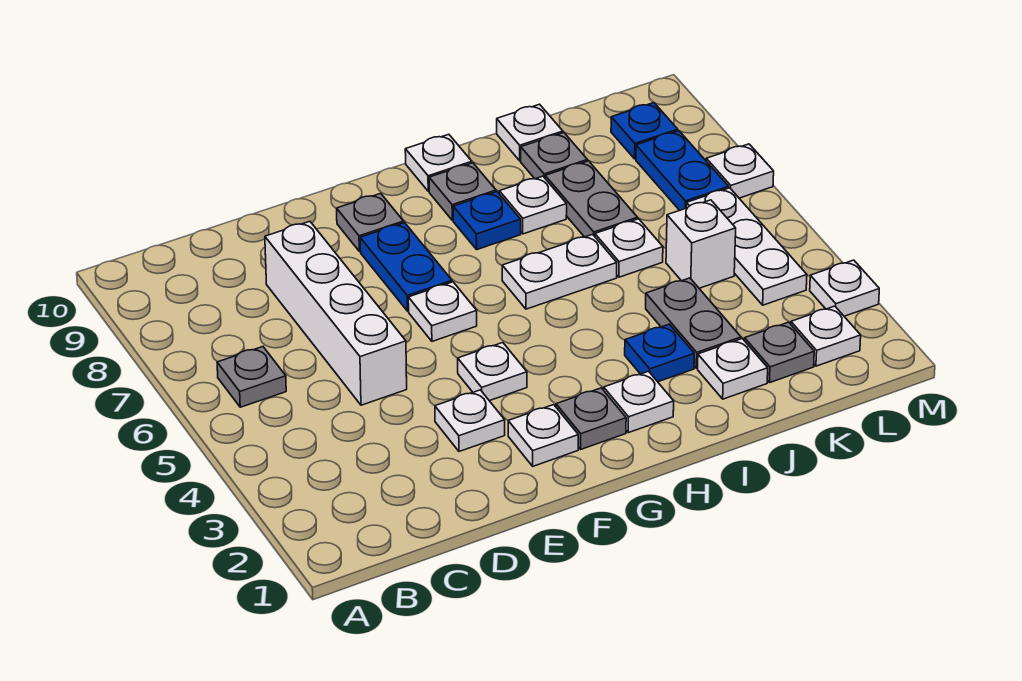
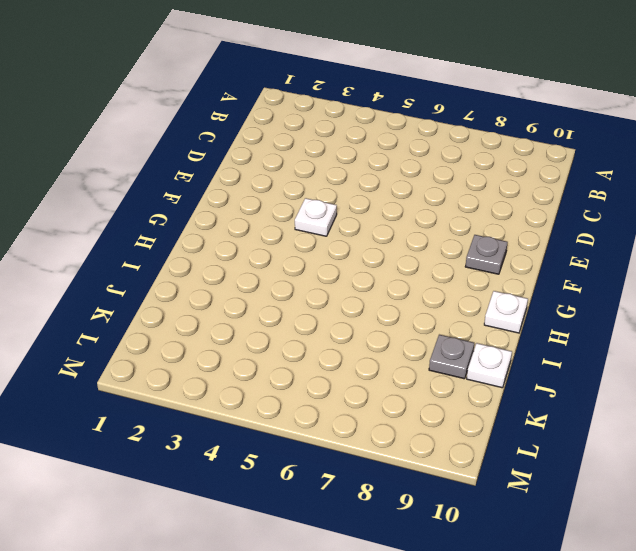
none -> grey plate B6 level 1
none -> white brick D5:D8 level 1
none -> white plate E3 level 1
none -> white plate F2 level 1

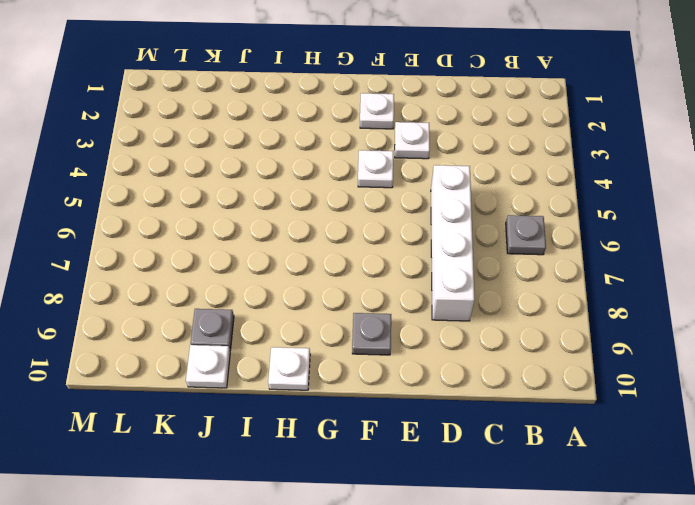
none -> white plate F6 level 1
none -> blue plate F7:F8 level 1
none -> grey plate G2 level 1
none -> white plate H2 level 1

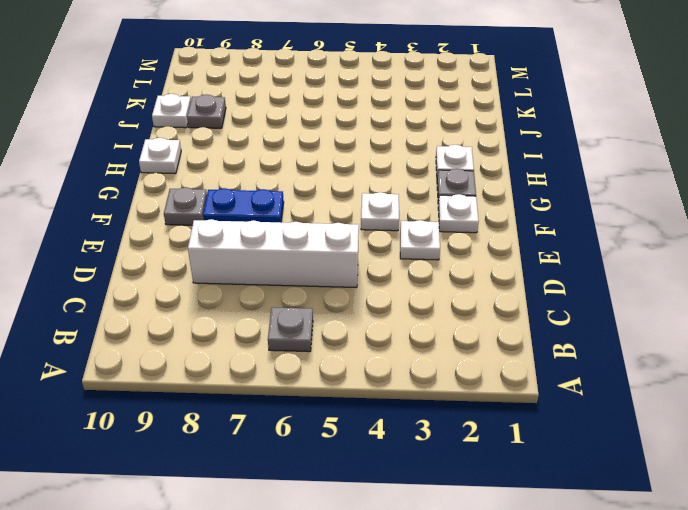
none -> white plate F6 level 1
none -> white plate H6:I6 level 1
none -> blue plate H8 level 1
none -> grey plate H9 level 1

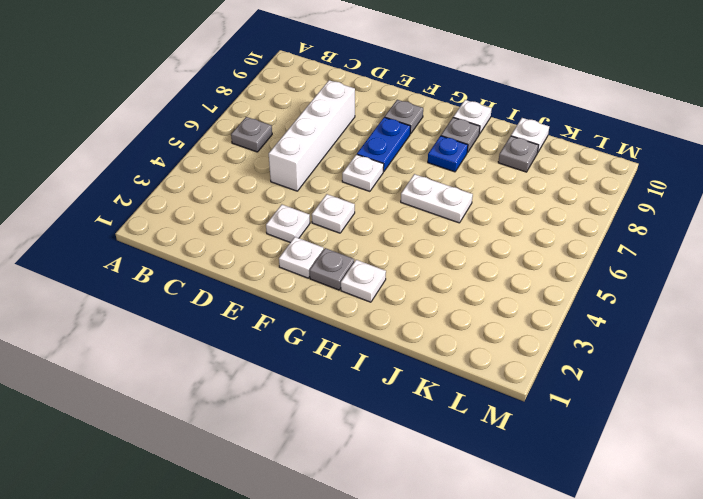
none -> blue plate I3 level 1
none -> white plate I8 level 1
none -> white plate J2 level 1
none -> grey plate J3:J4 level 1

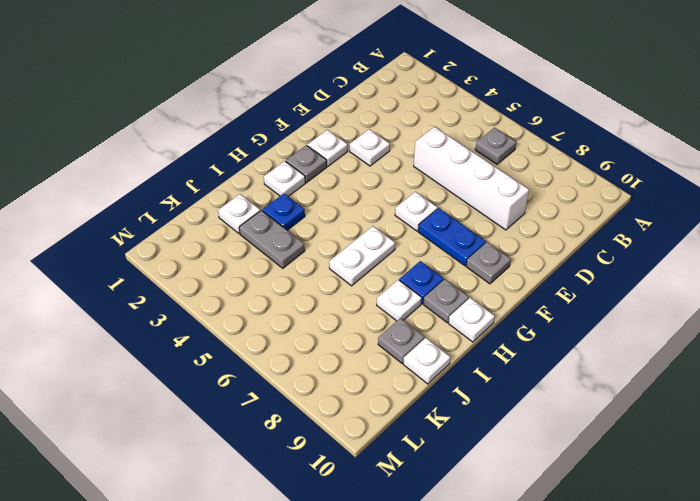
none -> white plate F4 level 1
none -> white plate J6 level 1
none -> grey plate J7:J8 level 1
none -> grey plate K2 level 1

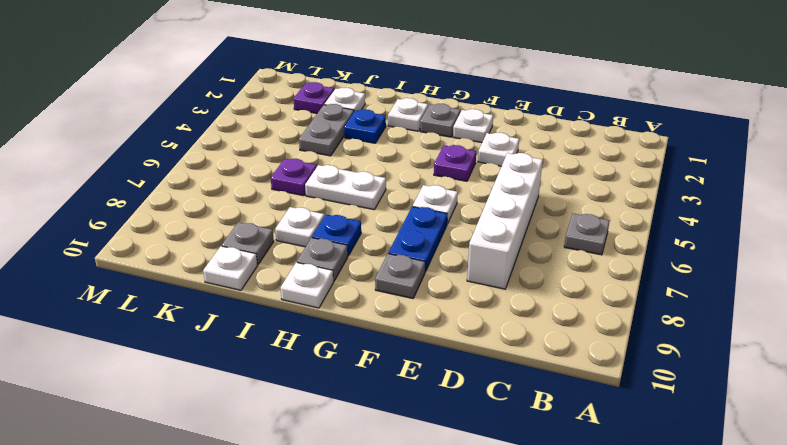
purple plate F4 level 1 -> white plate F4 level 1
purple plate J6 level 1 -> white plate J6 level 1
purple plate K2 level 1 -> grey plate K2 level 1
none -> grey plate J7:J8 level 1
none -> white brick K5 level 1
none -> white plate L2 level 1
none -> white plate L4:L6 level 1

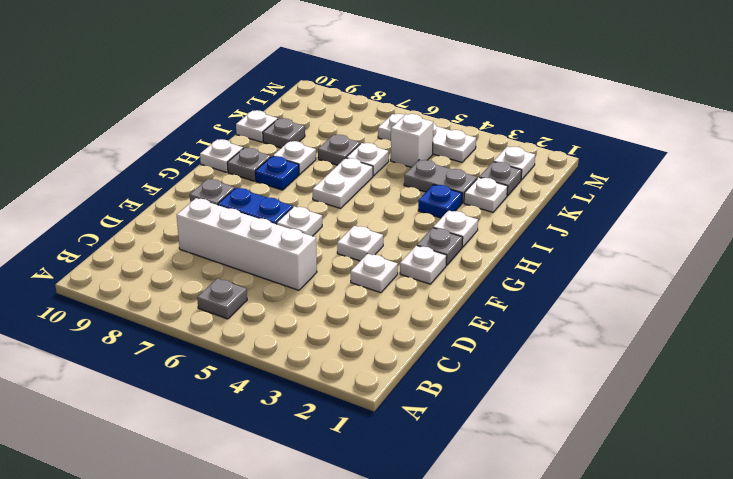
grey plate J7 level 1 -> grey plate J7:J8 level 1
none -> blue plate L7:L8 level 1
none -> blue plate L9 level 1
none -> white plate M3 level 1
none -> white plate M7 level 1

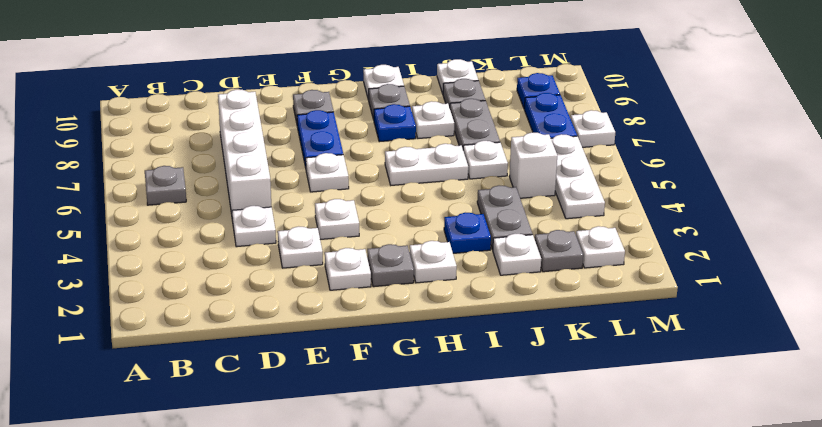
white plate D4 level 1 -> white plate M3 level 1

